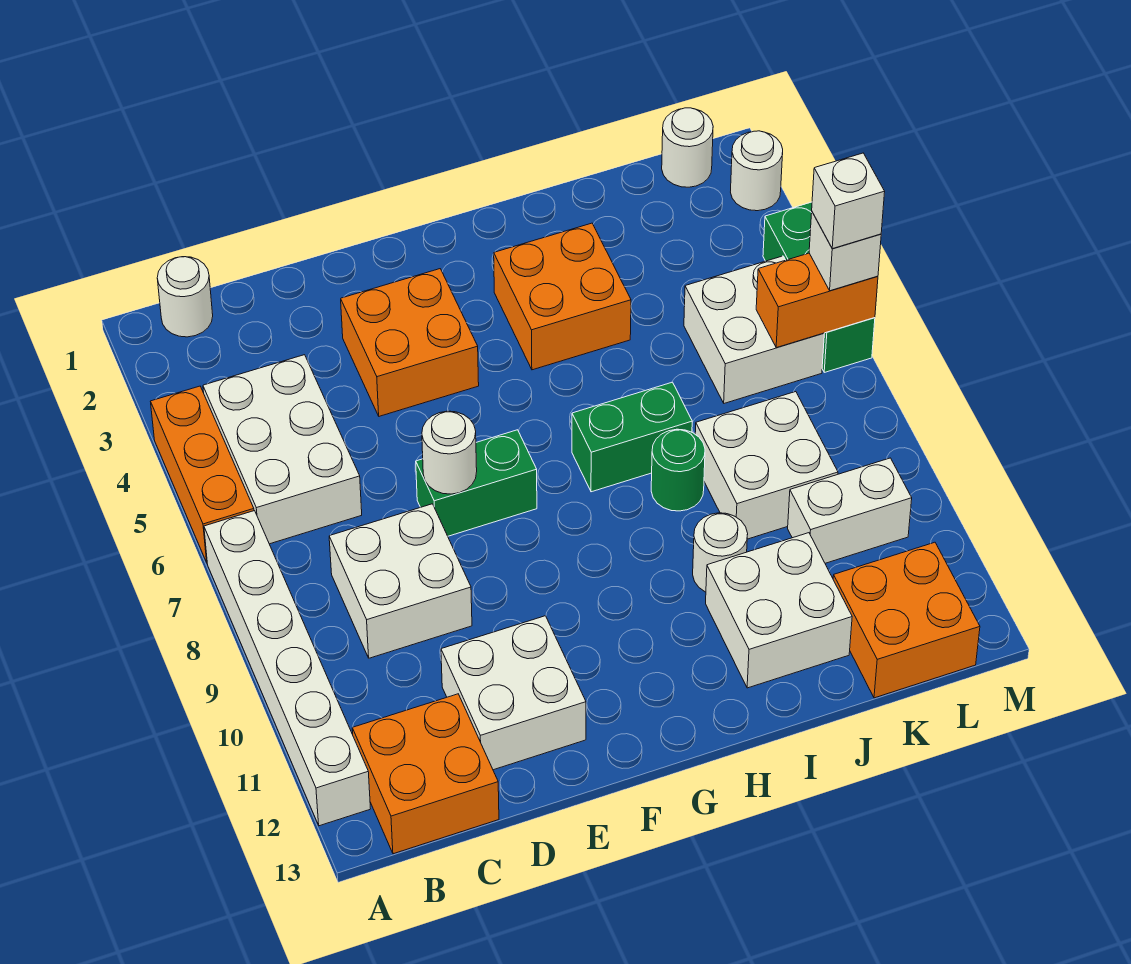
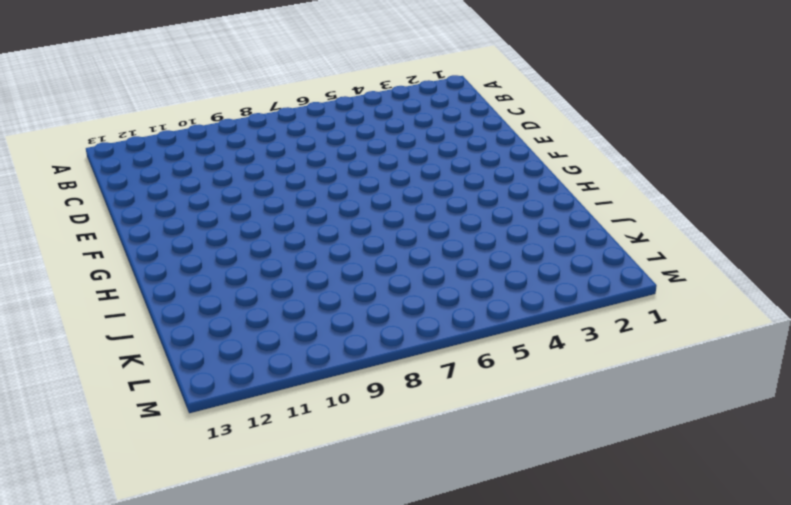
none -> orange brick A4:A6 level 1
none -> white brick A7:A12 level 1
none -> white round brick B1 level 1

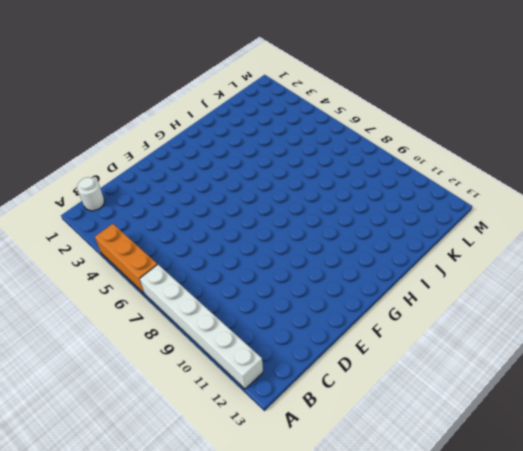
none -> white brick B4:C6 level 1
none -> orange brick B12:C13 level 1
none -> white brick C8:D9 level 1

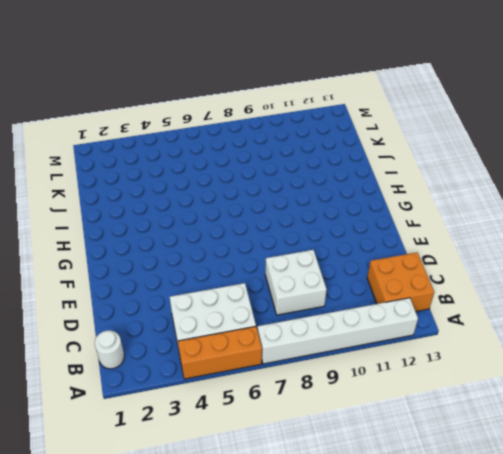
none -> white brick D11:E12 level 1
none -> orange brick E3:F4 level 1
none -> green brick E7:F7 level 1

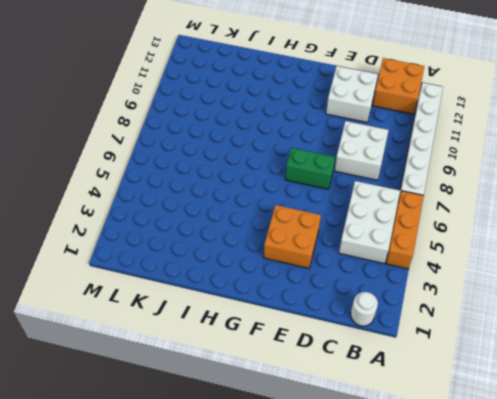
none -> orange brick H3:I4 level 1
none -> green brick H7:I7 level 1
none -> green round brick I8 level 1

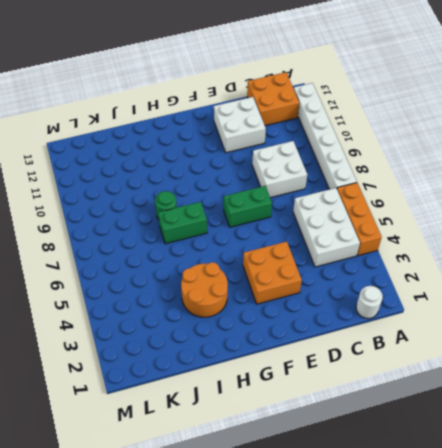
orange round brick H3:I4 level 1 -> orange brick H3:I4 level 1
none -> white round brick I10 level 1
none -> white brick I11:J12 level 1
none -> white brick J8:K9 level 1

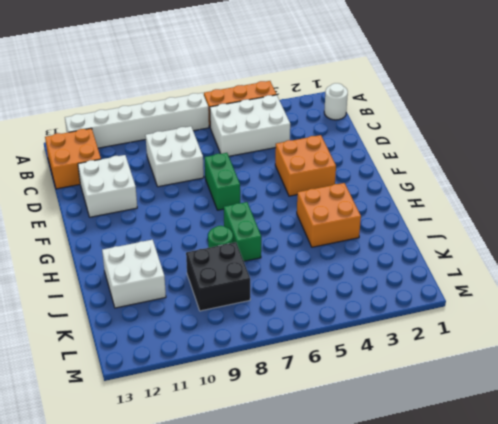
black brick J8:K9 level 1 -> white brick J8:K9 level 1
none -> white round brick I10 level 1
none -> white brick K5:L6 level 1
none -> white brick K10:L10 level 1

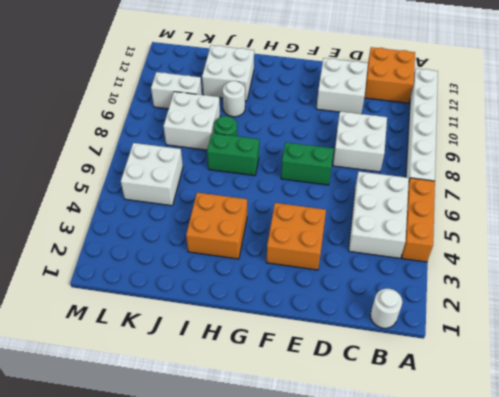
none -> orange brick K12:L13 level 1
none -> white round brick L1 level 1
none -> white round brick M2 level 1

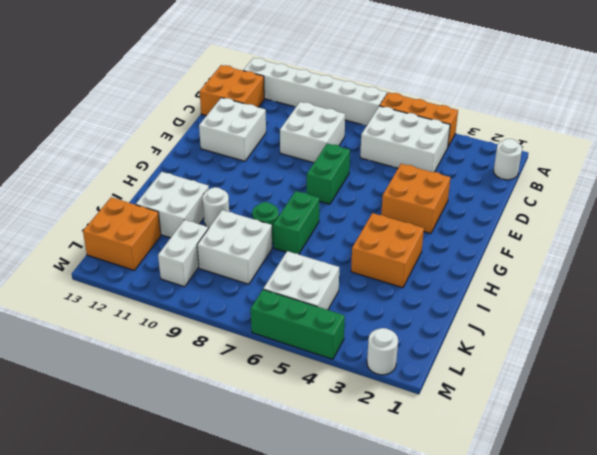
none -> white round brick L1 level 1
none -> white round brick E7 level 2
none -> orange brick L6:M6 level 2

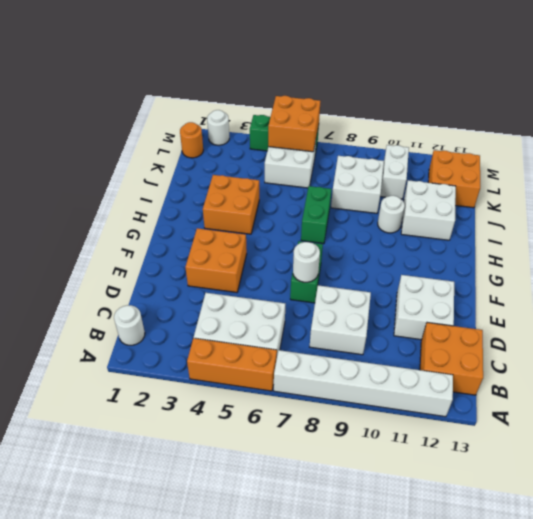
orange round brick L1 level 1 -> white round brick L1 level 1
orange brick L5:M6 level 2 -> orange brick L6:M6 level 2
none -> green round brick I8 level 1
none -> white brick M6 level 3
none -> white brick M6 level 4

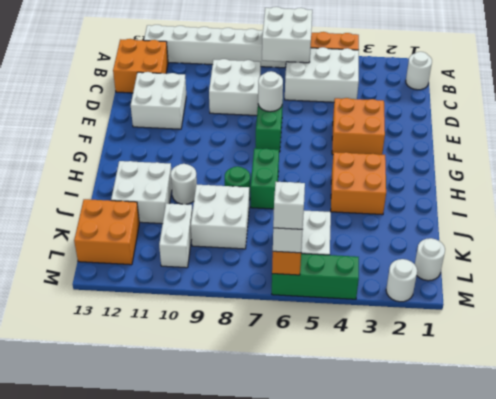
white brick A6:B7 level 2 -> none

